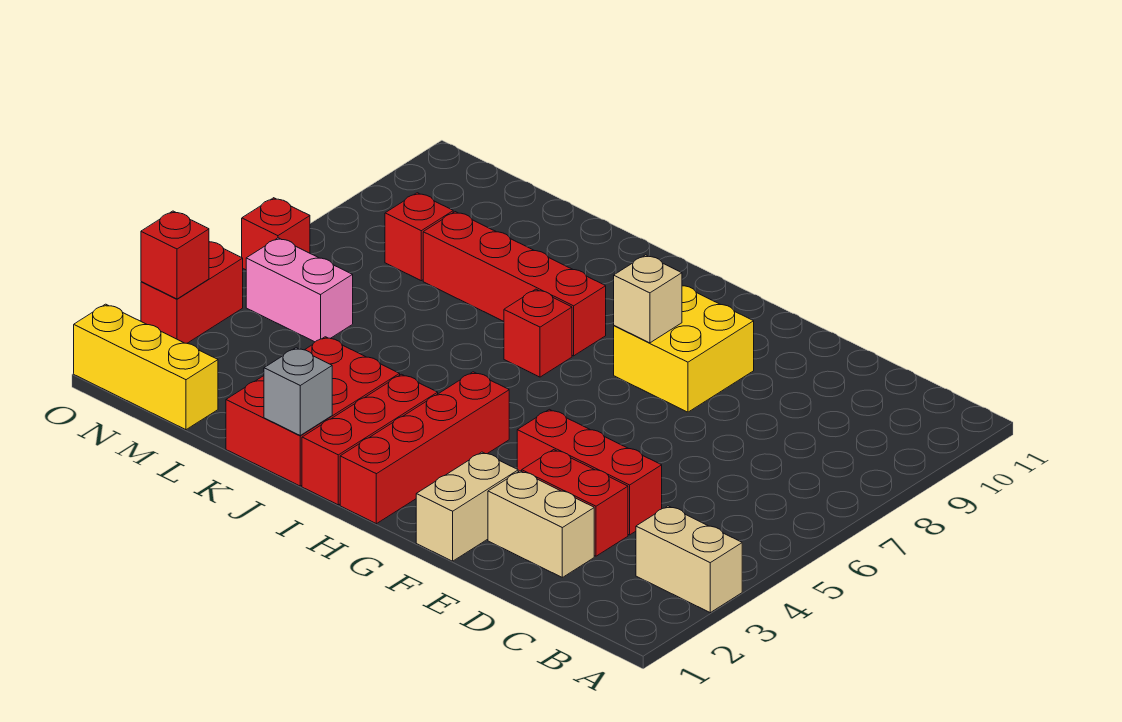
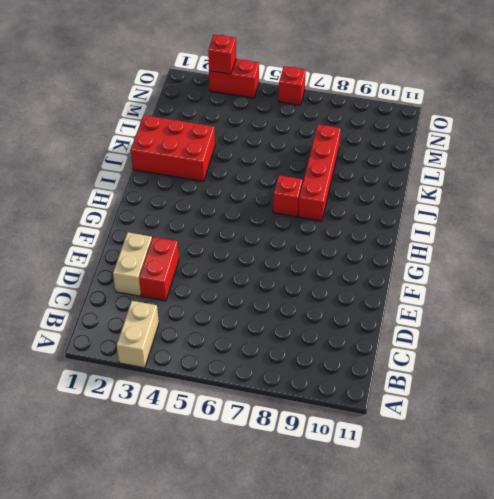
none -> red brick D4:F4 level 1
none -> tan brick F1:F2 level 1
none -> yellow brick F8:G9 level 1

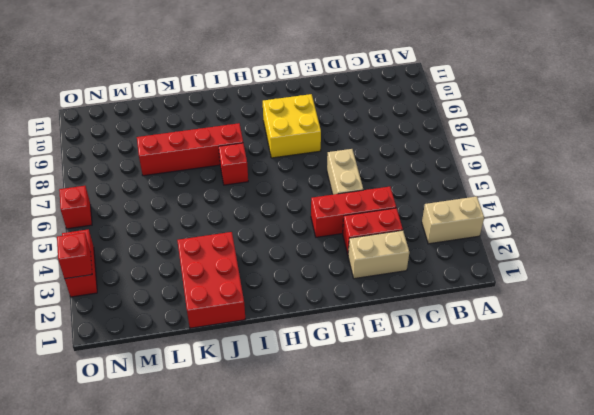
tan brick E5:E6 level 1 -> tan brick F1:F2 level 1
none -> red brick H1:H4 level 1
none -> red brick I1:I3 level 1
none -> yellow brick M1:O1 level 1

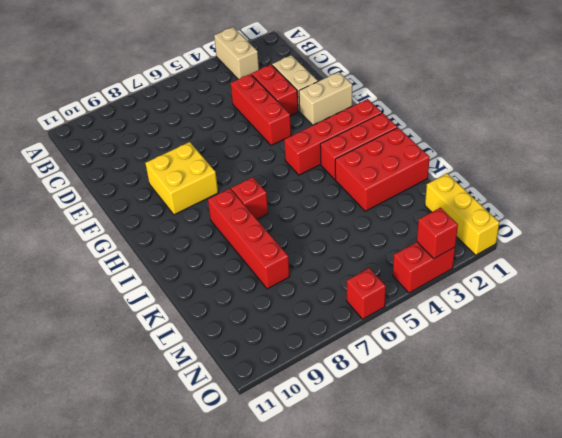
none -> pink brick M5:N5 level 1
none -> red brick M8 level 1
none -> tan brick G8 level 2

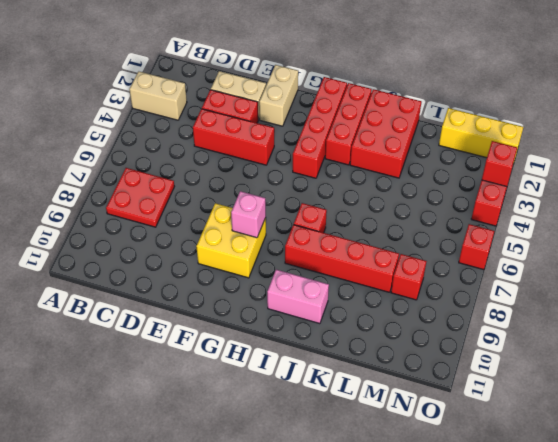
red plate B7:C8 level 1 -> none
pink brick G8 level 2 -> tan brick G8 level 2
pink brick I10:J10 level 1 -> pink brick M5:N5 level 1
none -> grey brick J1 level 2

